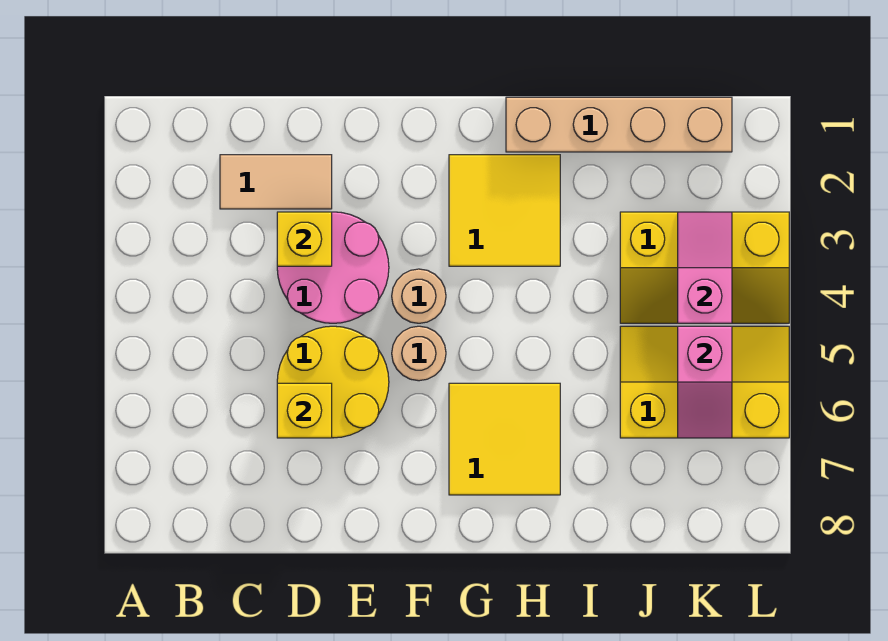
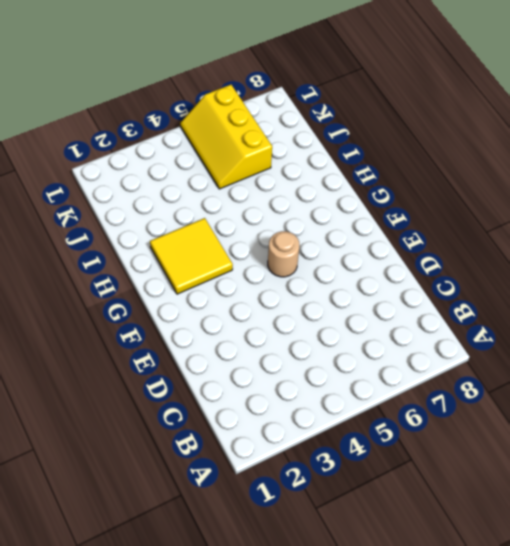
none -> tan tile C2:D2 level 1
none -> pink round brick D3:E4 level 1
none -> yellow round brick D5:E6 level 1

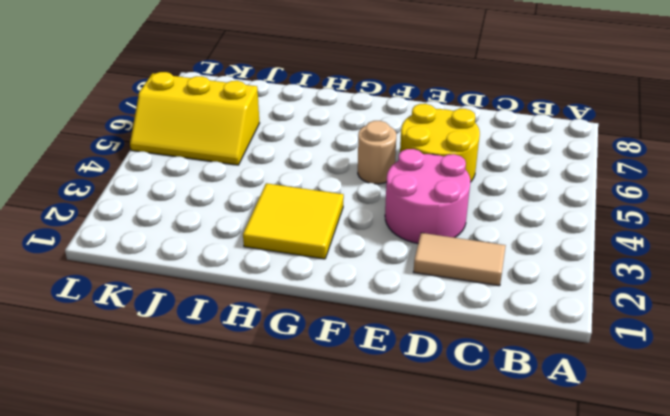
none -> tan round brick F4 level 1
none -> yellow tile G6:H7 level 1
none -> tan brick H1:K1 level 1

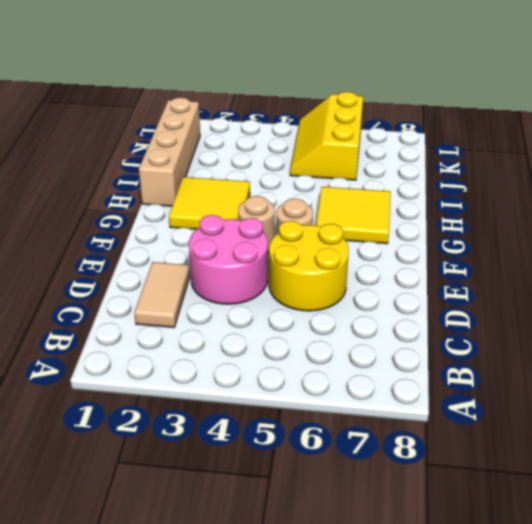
none -> yellow slope J3:L4 level 1 top 3
none -> yellow brick D3 level 2
none -> yellow brick D6 level 2

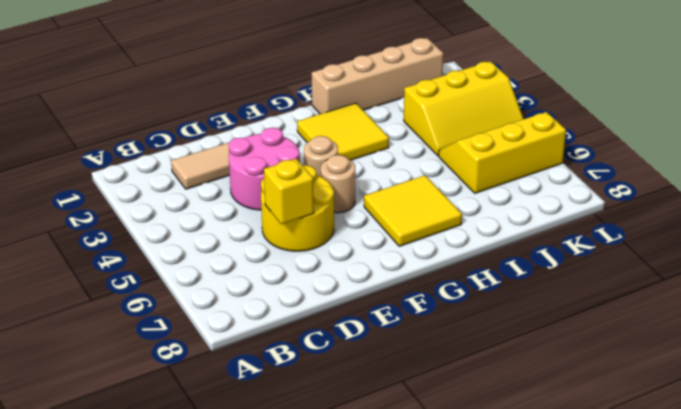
none -> yellow brick D3 level 2
none -> pink slope K3:K4 level 2 top 4
none -> pink slope K5:K6 level 2 top 5

